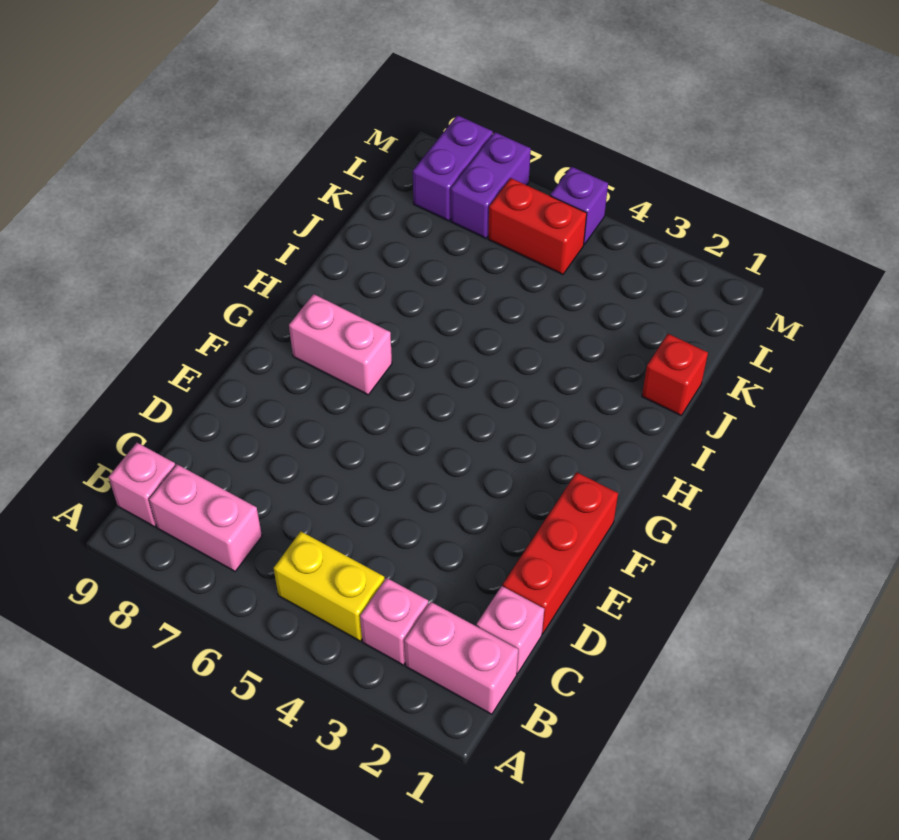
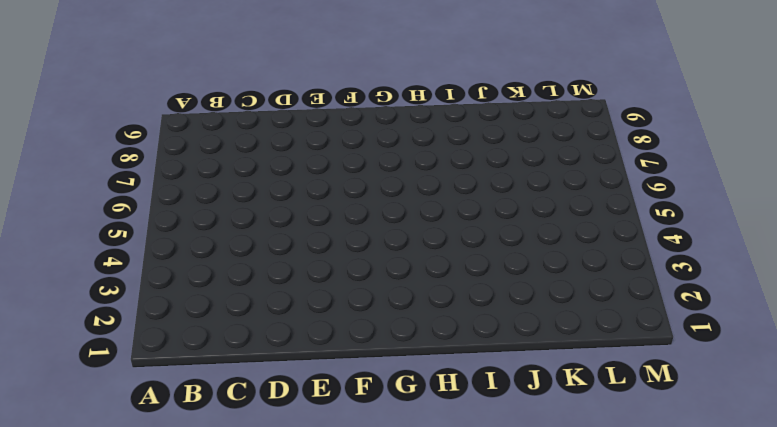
none -> pink brick B1:B2 level 1
none -> pink brick B3 level 1
none -> yellow brick B4:B5 level 1

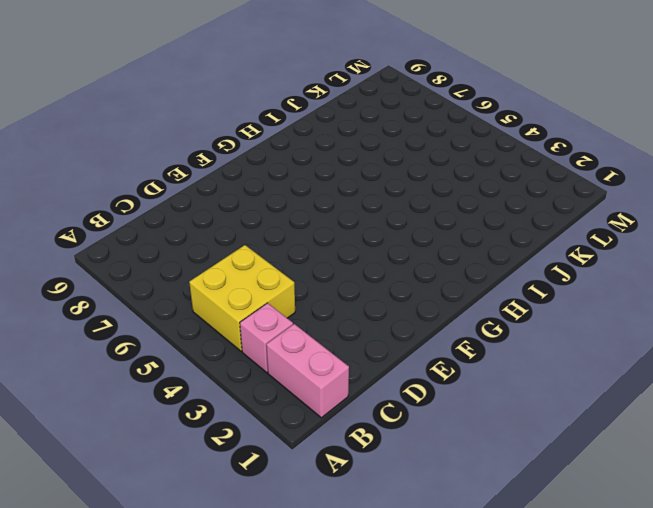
yellow brick B4:C5 level 1 -> yellow brick B4:B5 level 1
none -> pink brick B7:B8 level 1
none -> pink brick B9 level 1
none -> pink brick C1 level 1

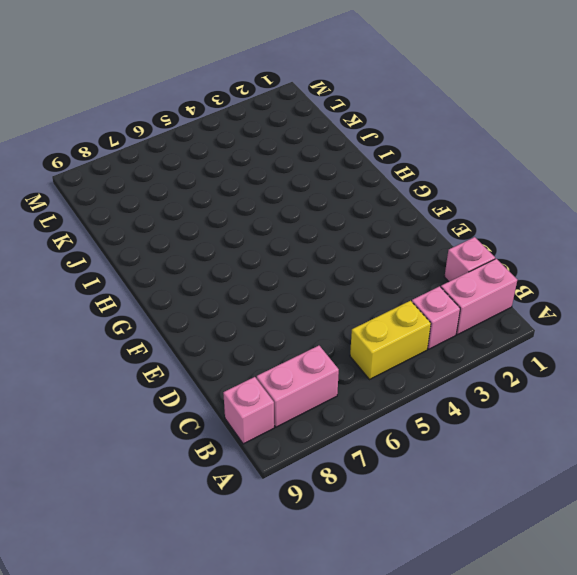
none -> red brick D1:F1 level 1
none -> pink brick G7:G8 level 1
none -> red brick J1 level 1

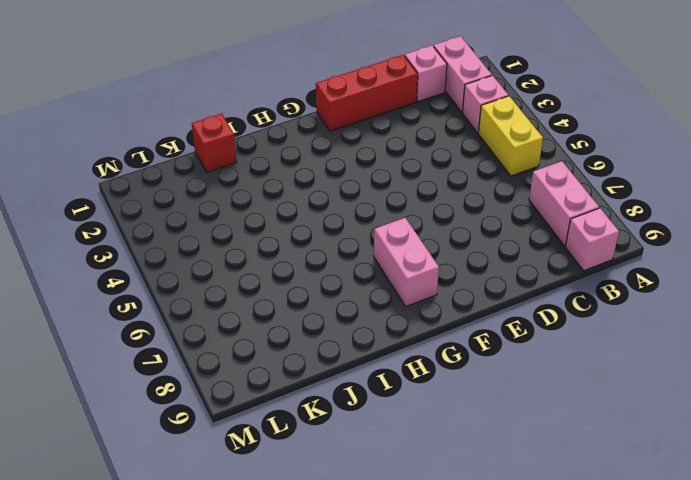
none -> red brick L5:L6 level 1
none -> purple brick L7:M7 level 1
none -> purple brick L8:M8 level 1

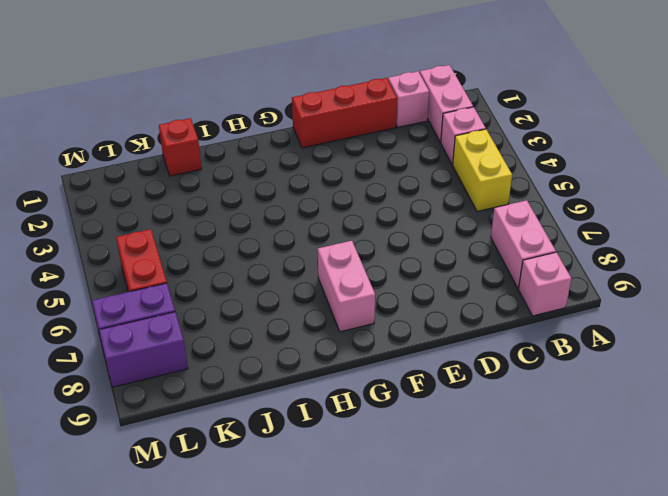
none -> purple brick M5 level 1

